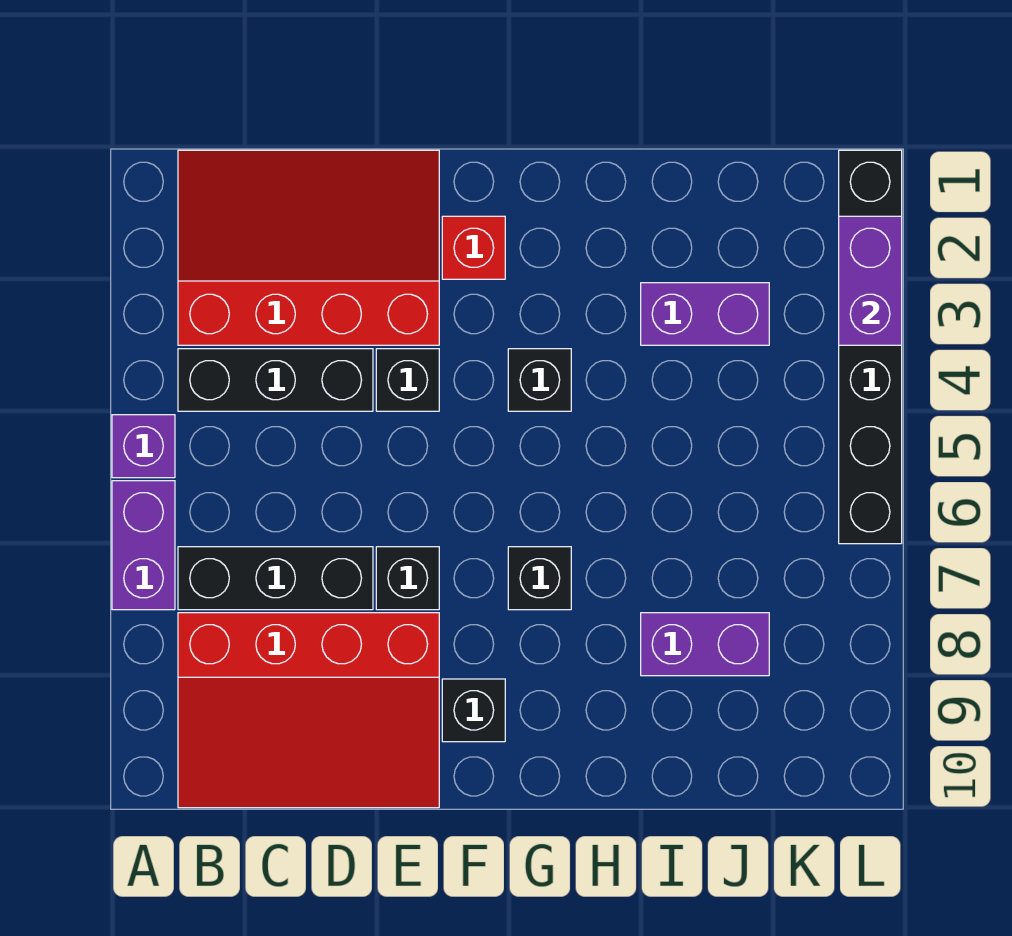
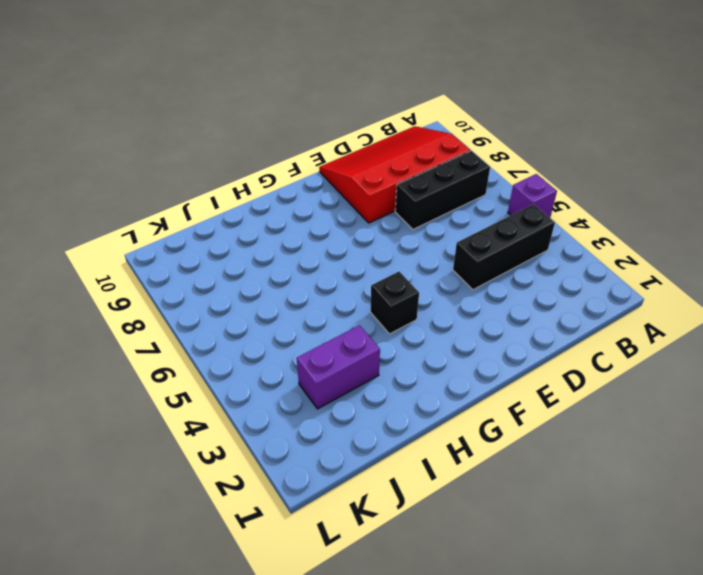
none -> purple brick A6:A7 level 1
none -> red slope B1:E3 level 1 top 3
none -> black brick E4 level 1

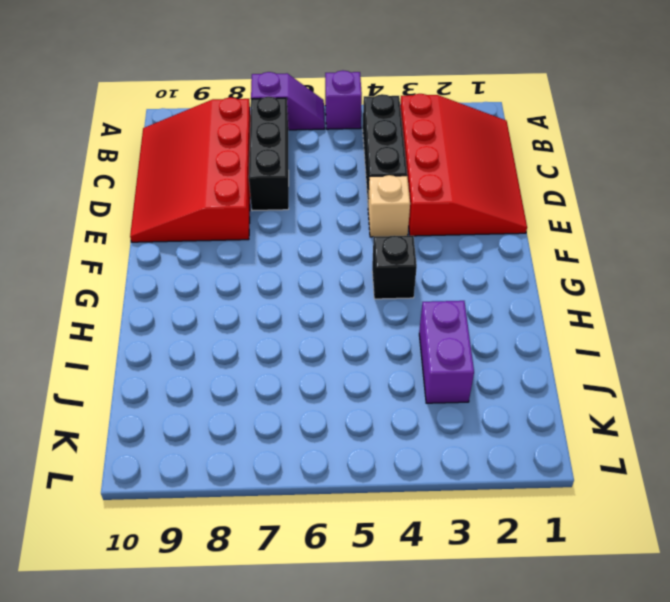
purple slope A6:A7 level 1 top 7 -> purple brick A6:A7 level 1
tan brick E4 level 1 -> black brick E4 level 1
none -> black brick E7 level 1
none -> red brick F2 level 1
none -> black brick F9 level 1

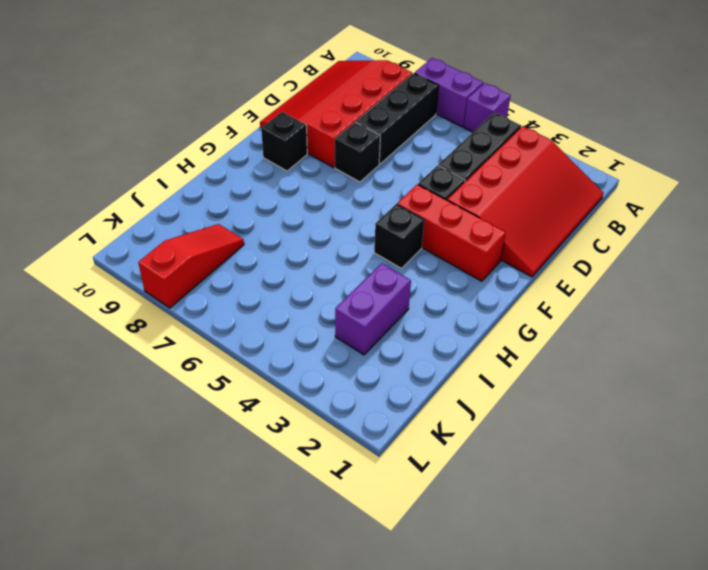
red brick F2:F4 level 1 -> red brick F2 level 1
red slope J8:L8 level 1 top L -> purple brick I8:J8 level 1
none -> black brick G7 level 1
none -> black brick L1:L6 level 1
none -> purple brick L2:L3 level 2

